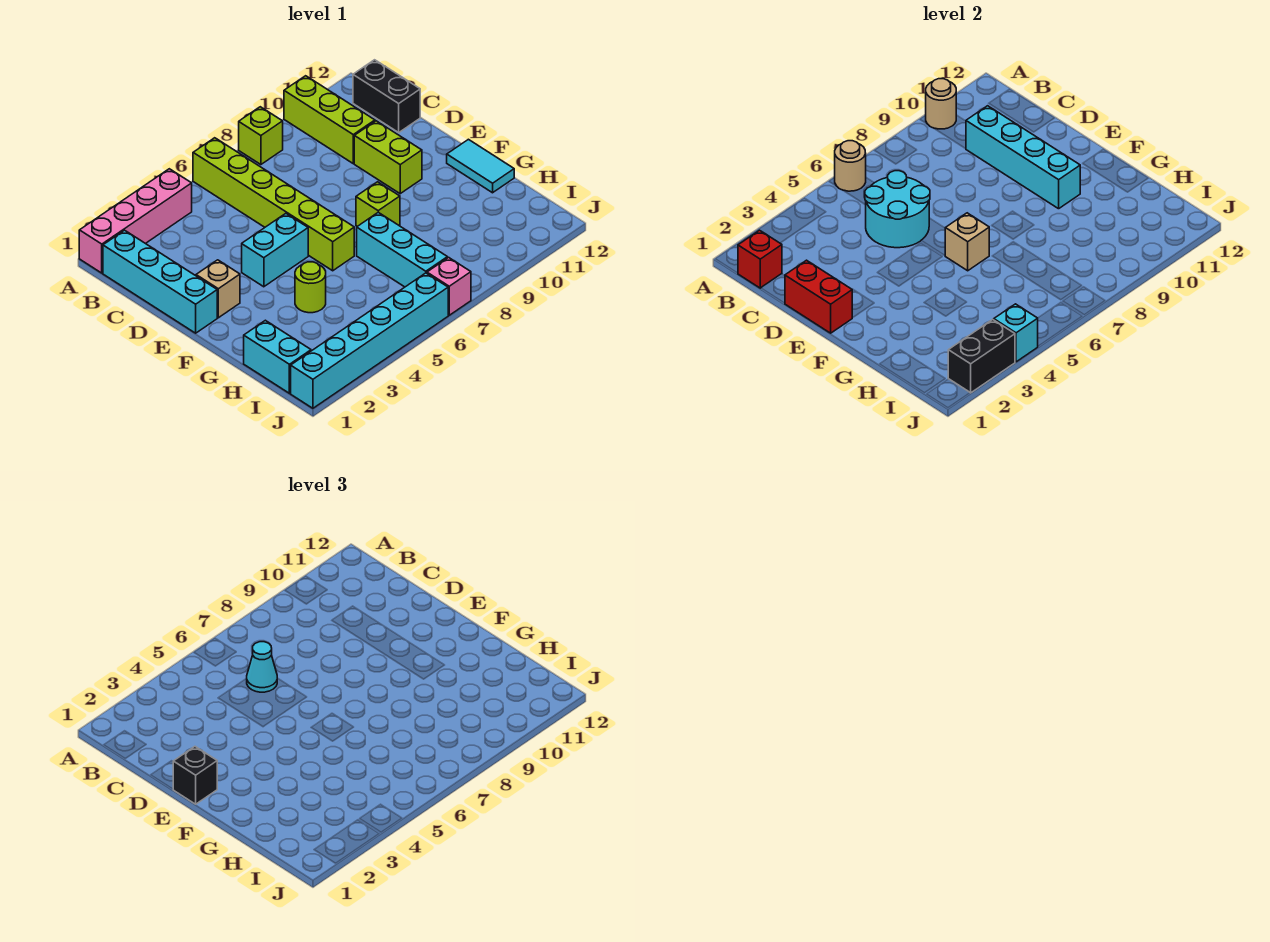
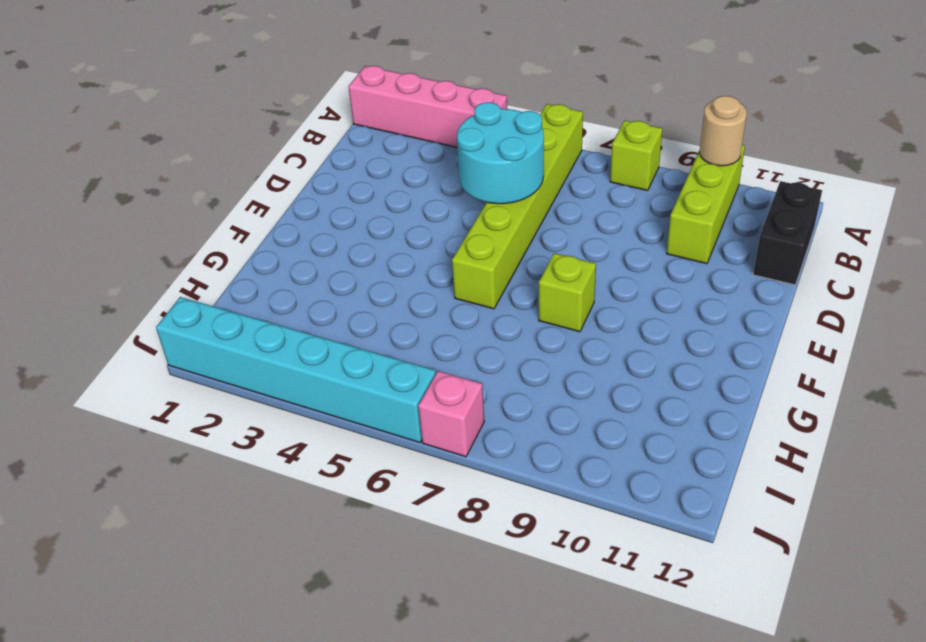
none -> cyan brick B1:E1 level 1
none -> lime brick D10:E10 level 1
none -> tan brick E2 level 1

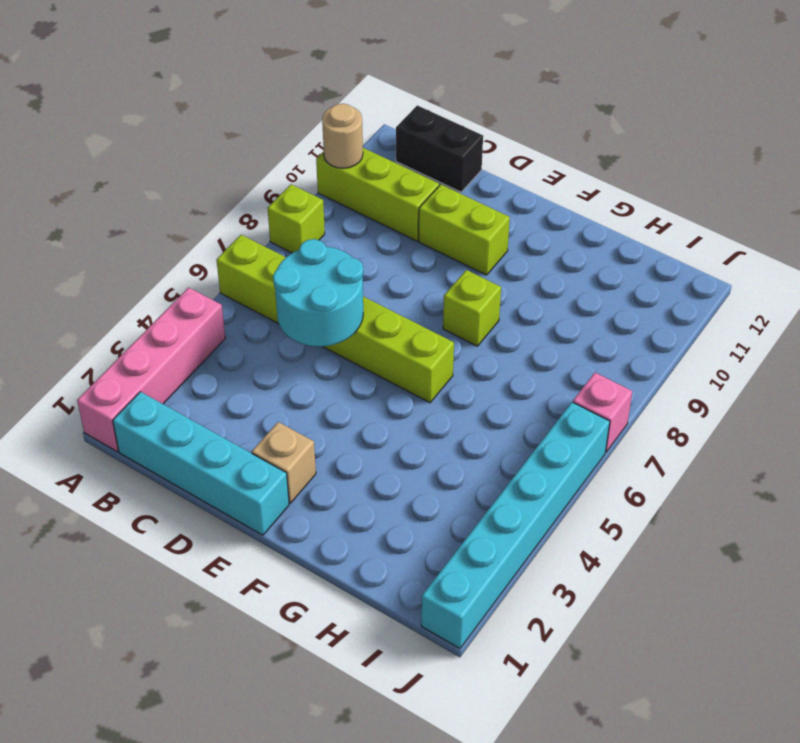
none -> cyan brick E4:E5 level 1
none -> cyan tile F12:G12 level 1
none -> lime round brick G4 level 1

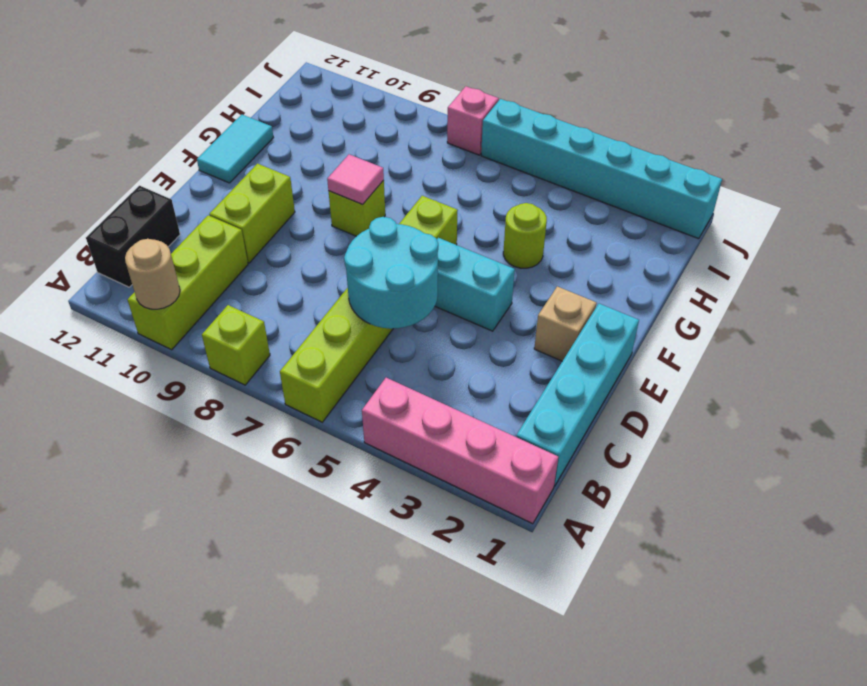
pink tile F8 level 2 -> none
none -> cyan brick G7:I7 level 1
none -> cyan brick H1:I1 level 1
none -> tan round brick A6 level 2

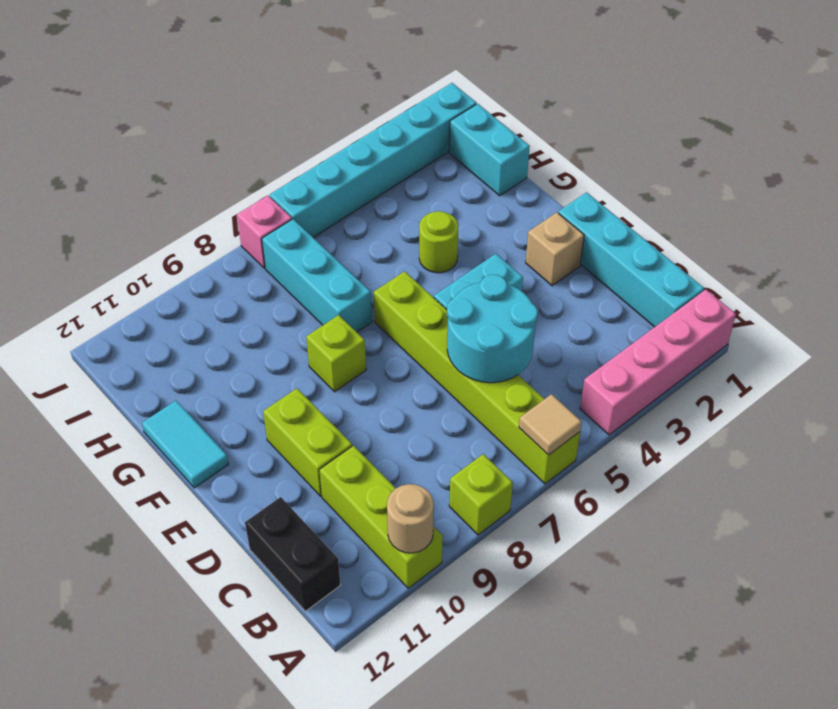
tan tile A6 level 2 -> tan round brick A6 level 2
none -> red brick B1 level 2
none -> cyan brick C10:F10 level 2
none -> red brick D1:E1 level 2

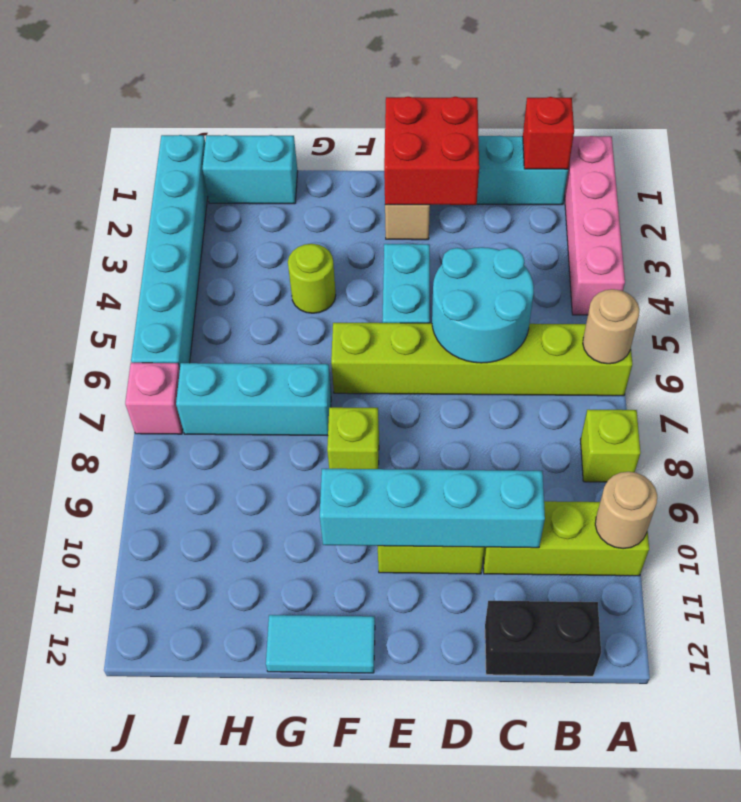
red brick D1:E2 level 2 -> red brick D1:E1 level 2
none -> tan brick F6 level 2
none -> black brick J2:J3 level 2
none -> cyan brick J4 level 2

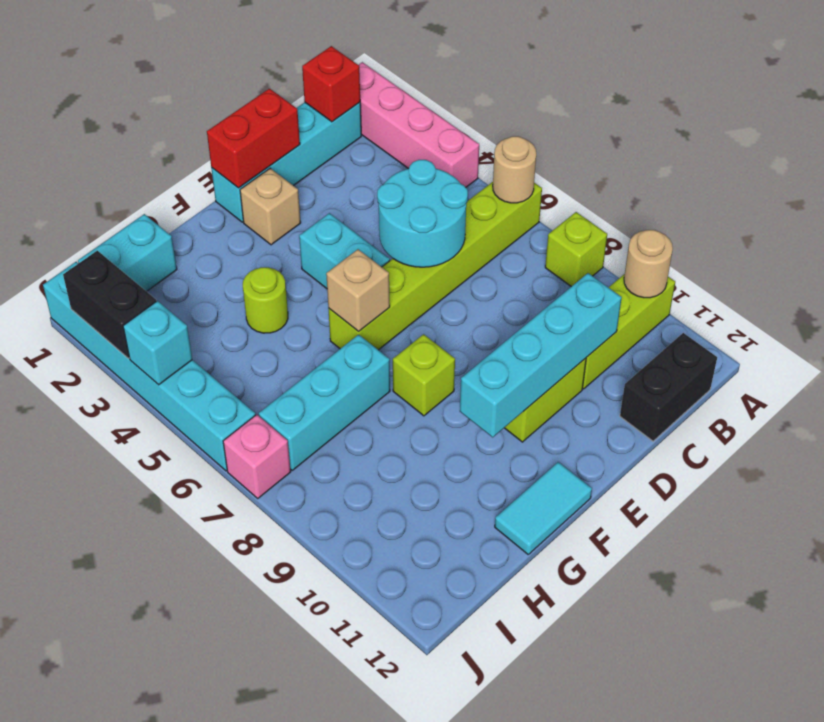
none -> cyan cone C6 level 3
none -> black brick E1 level 3

